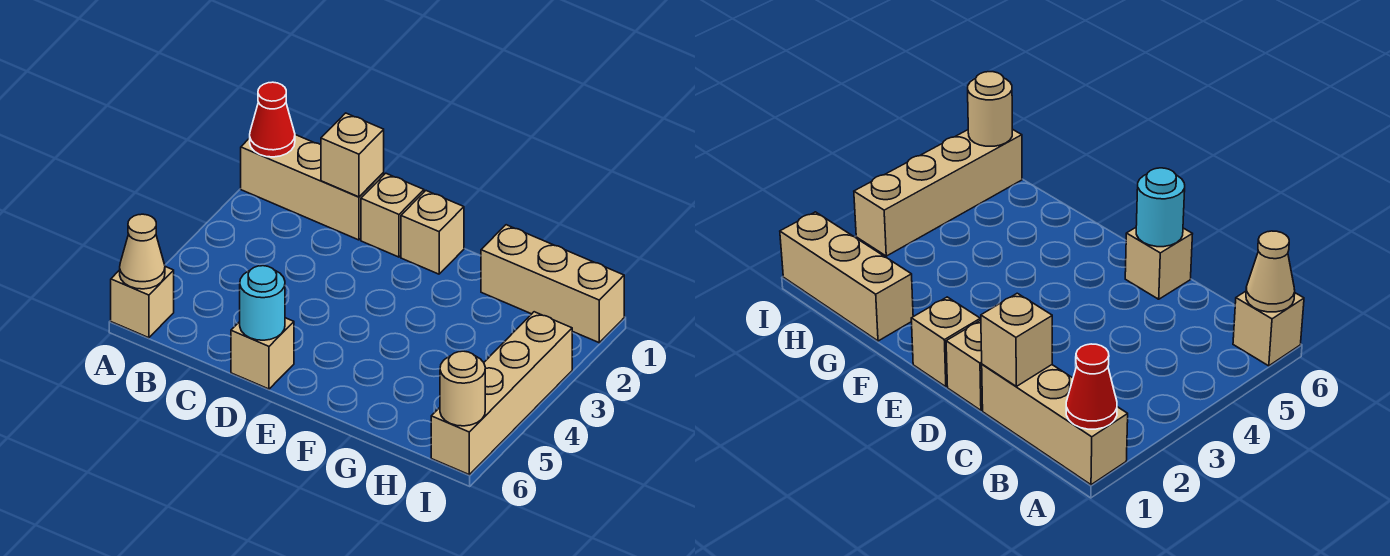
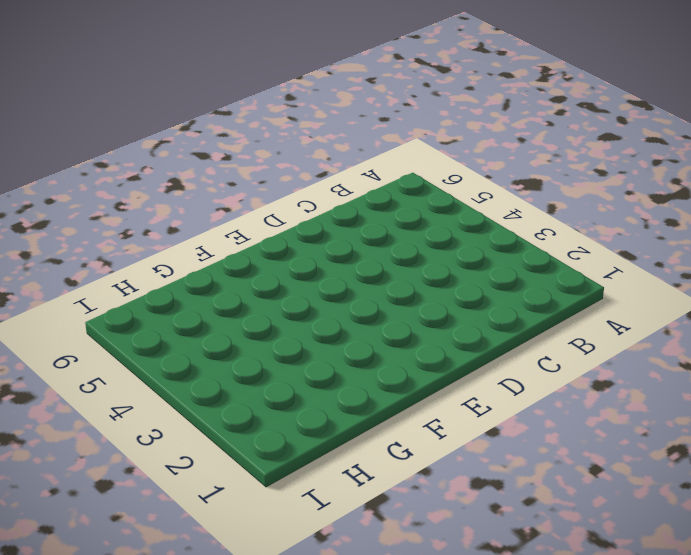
none -> tan brick A1:C1 level 1
none -> tan brick A6 level 1
none -> tan brick D1 level 1

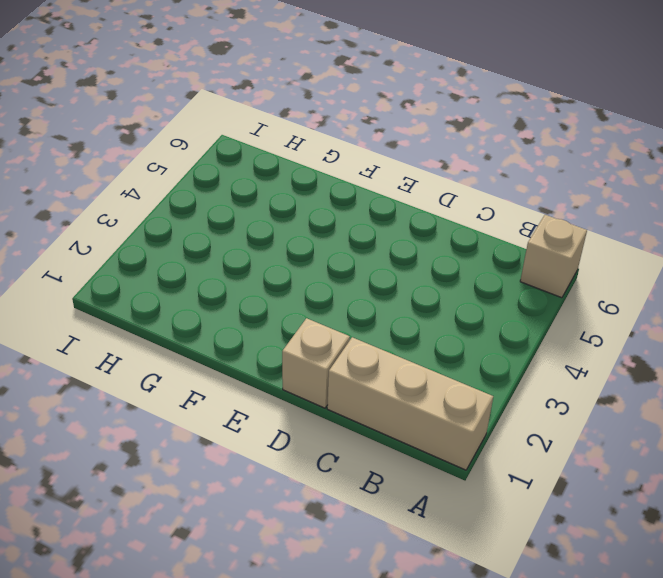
none -> tan brick D6 level 1
none -> tan brick E1 level 1
none -> tan brick G1:I1 level 1

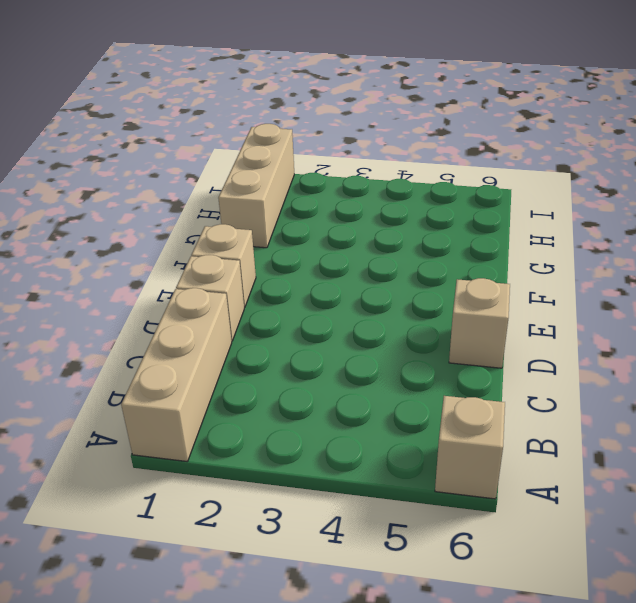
none -> tan brick I3:I6 level 1
none -> red cone A1 level 2
none -> tan cone A6 level 2

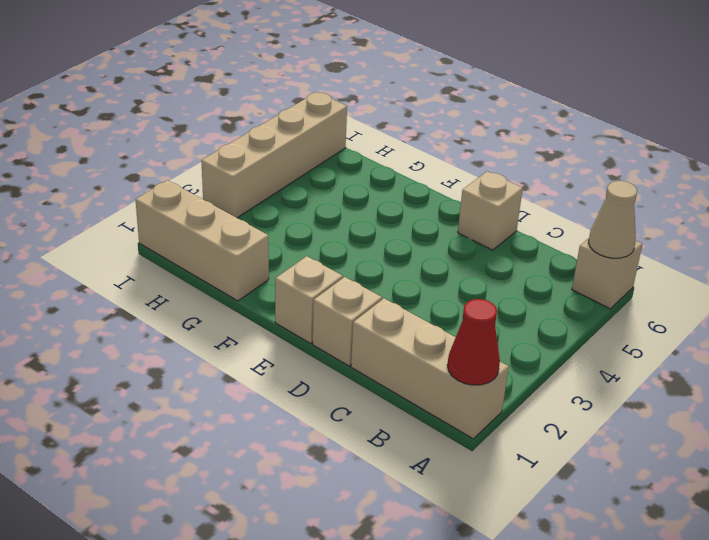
none -> tan brick C1 level 2
none -> cyan round brick D6 level 2
none -> tan round brick I6 level 2

